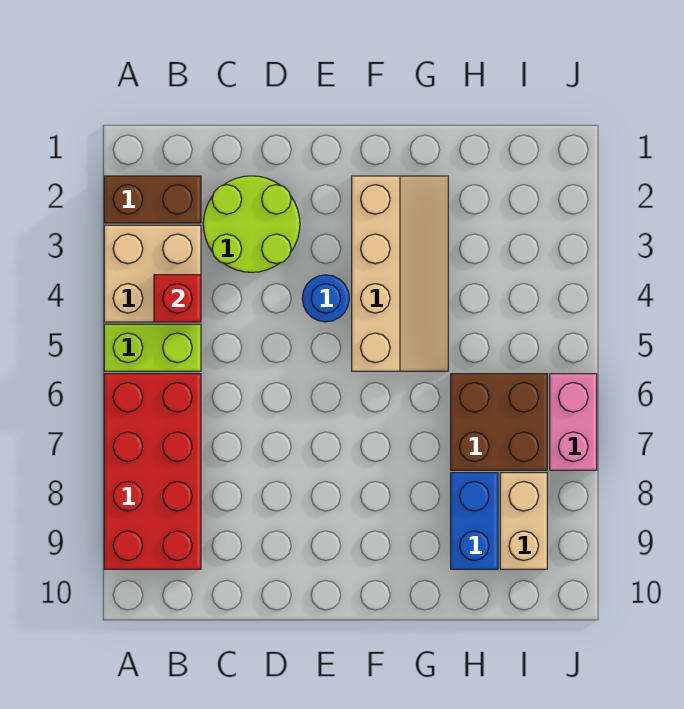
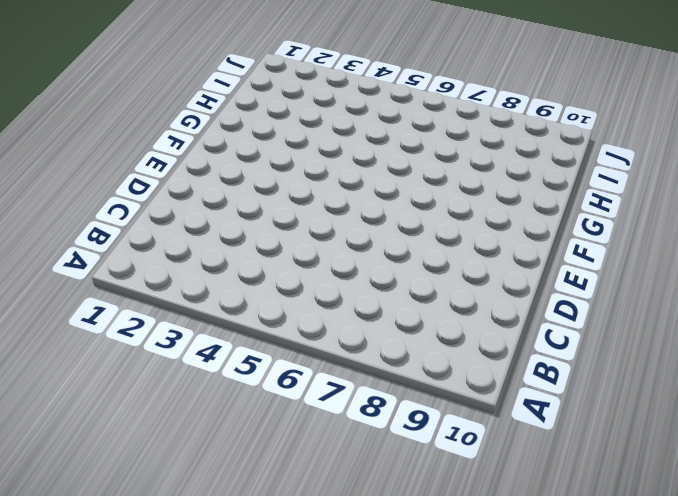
none -> brown brick A2:B2 level 1
none -> tan brick A3:B4 level 1
none -> lime brick A5:B5 level 1

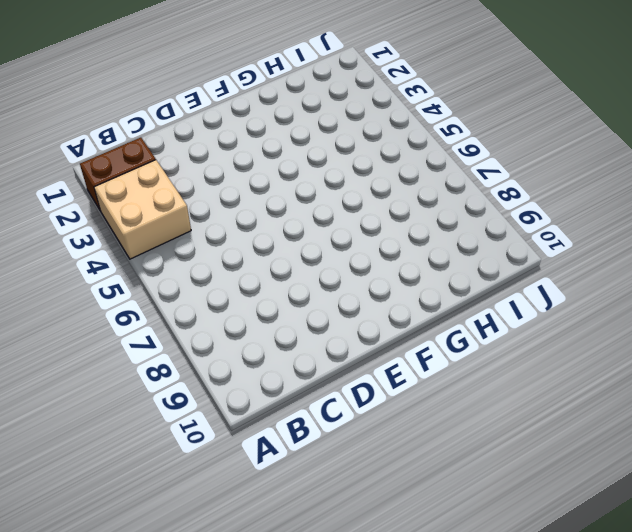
none -> lime brick A5:B5 level 1
none -> red brick A6:B9 level 1
none -> lime round brick C2:D3 level 1

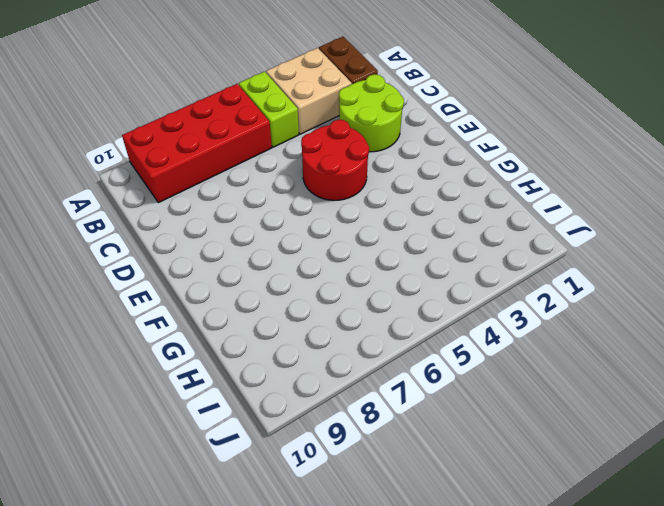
red round brick D4:E5 level 1 -> blue round brick E4 level 1
none -> tan slope F2:G5 level 1 top F
none -> brown brick H6:I7 level 1
none -> blue brick H8:H9 level 1

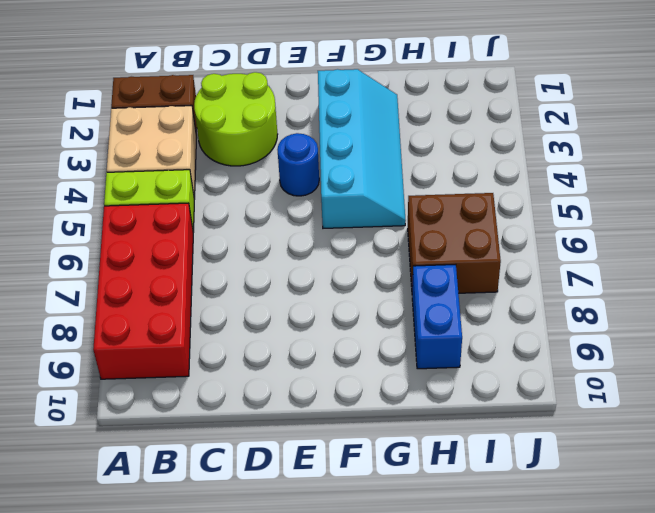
cyan slope F2:G5 level 1 top F -> tan slope F2:G5 level 1 top F
none -> tan brick I8:I9 level 1
none -> pink brick J6:J7 level 1
none -> red brick B4 level 2

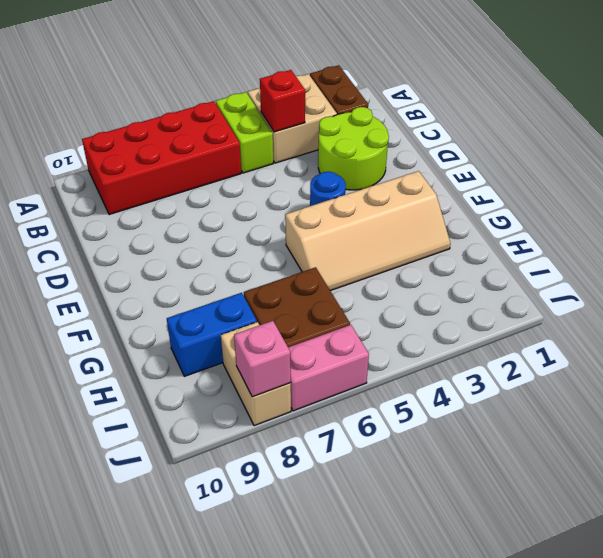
tan brick I8:J8 level 1 -> tan brick I8:I9 level 1
pink brick J8 level 2 -> none

